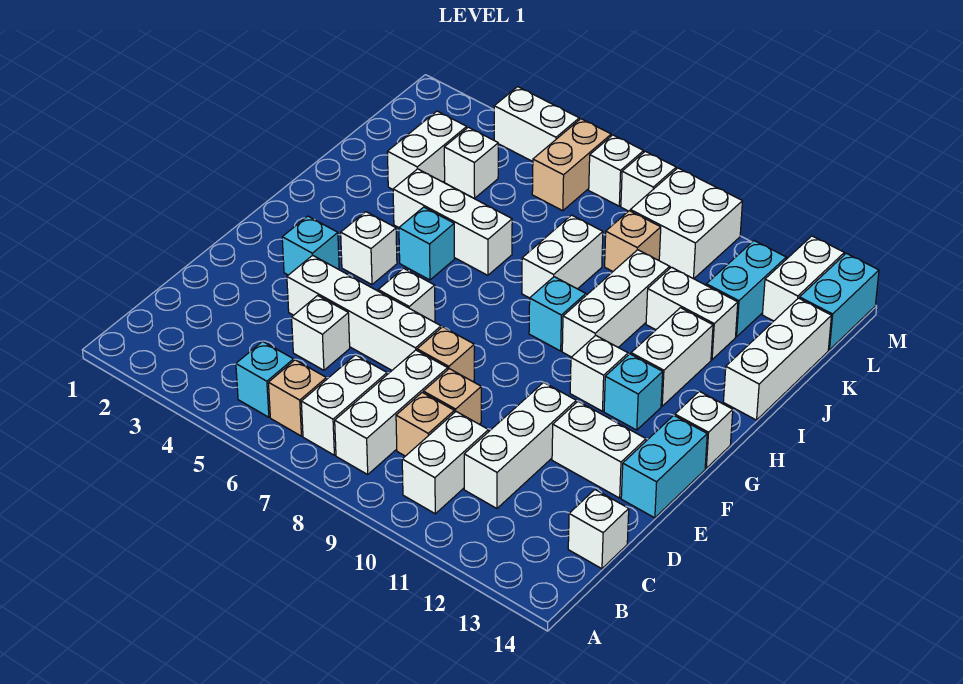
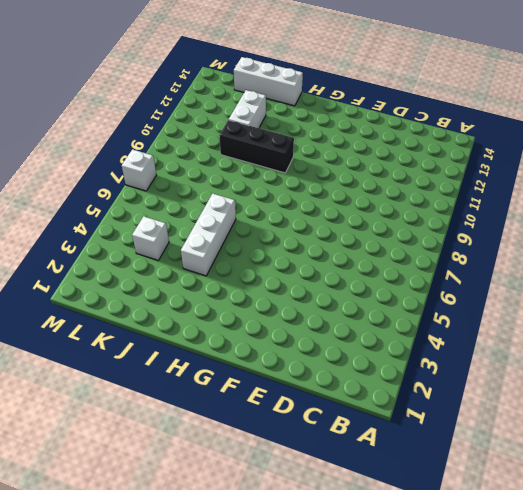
black brick H10:J10 level 1 -> white brick H10:J10 level 1
none -> cyan brick B5 level 1
none -> tan brick B6 level 1
none -> white brick B7:C7 level 1
none -> white brick B8:D8 level 1

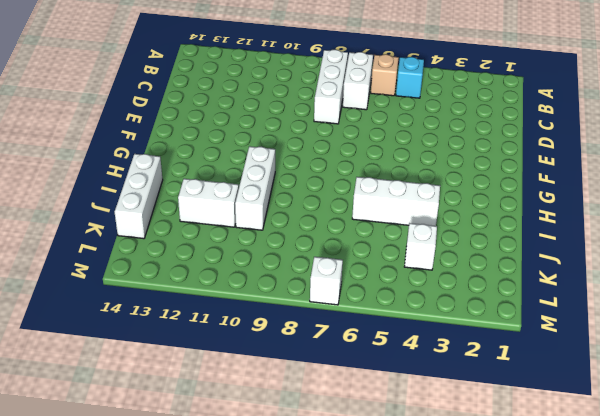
none -> white brick B10:C10 level 1
none -> tan brick C9 level 1
none -> white brick C11:E11 level 1
none -> white brick C14 level 1

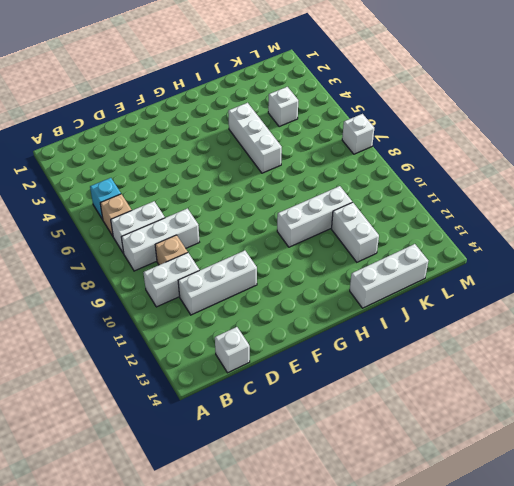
none -> white brick D5 level 1
none -> tan brick D9 level 1
none -> white brick E4:E7 level 1
none -> tan brick E8 level 1

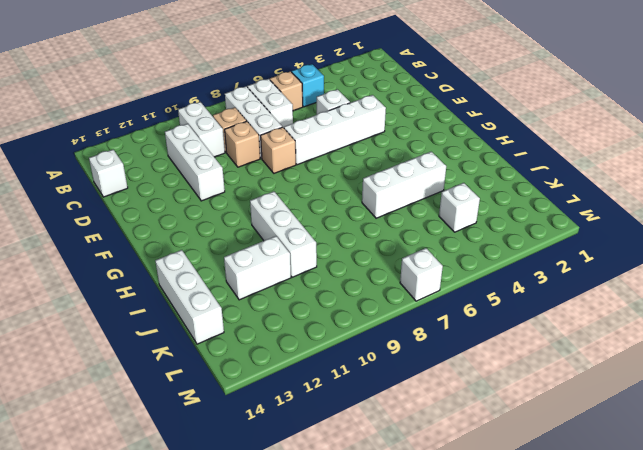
none -> white brick E12:E13 level 1
none -> cyan brick E14:F14 level 1
none -> cyan brick F3 level 1
none -> white brick F6 level 1

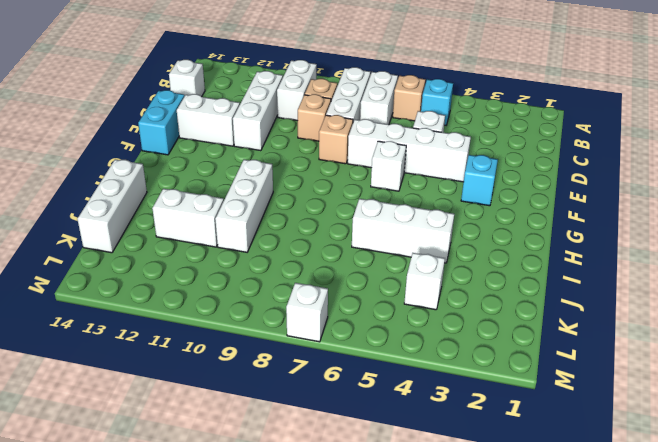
none -> white brick G4 level 1
none -> white brick G11 level 1
none -> cyan brick G12 level 1
none -> white brick G14 level 1

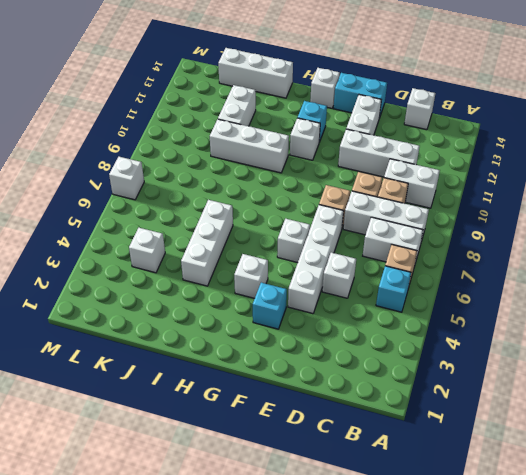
none -> cyan brick H5 level 1
none -> cyan brick H9 level 1
none -> white brick H12:I12 level 1
none -> white brick I8:J8 level 1

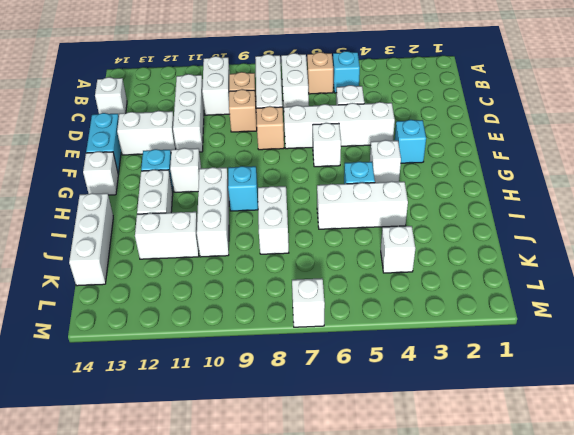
none -> white brick J3:K3 level 1
none -> tan brick K9 level 1
none -> cyan brick K12:L12 level 1
none -> tan brick L6:M6 level 1

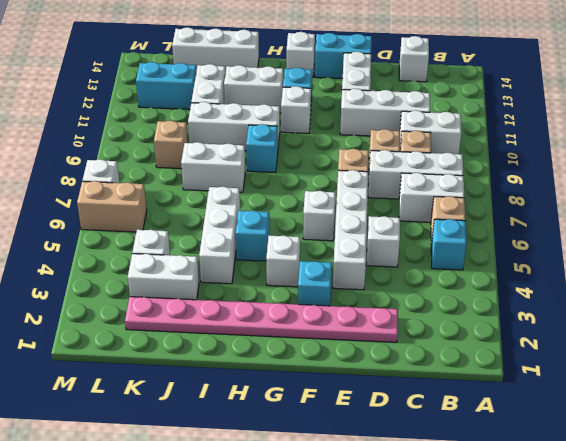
pink plate D2:K2 level 1 -> none
none -> white brick L9:M10 level 1
none -> white brick L13:M13 level 1
none -> cyan brick L14:M14 level 1
none -> white brick M4:M5 level 1

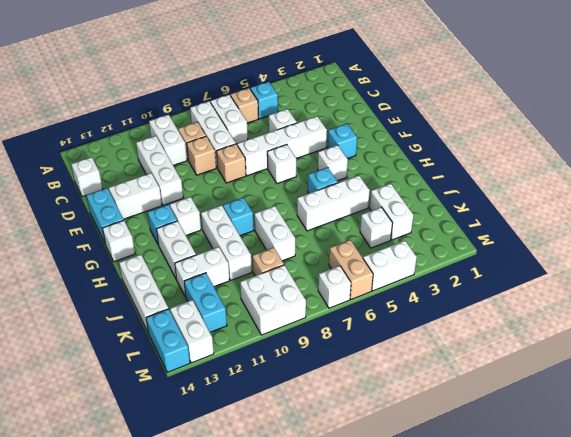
none -> white brick M8 level 1

